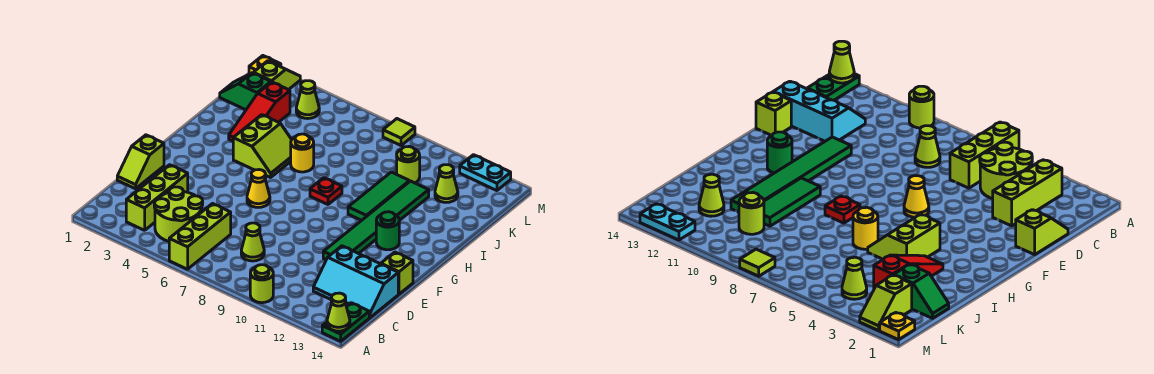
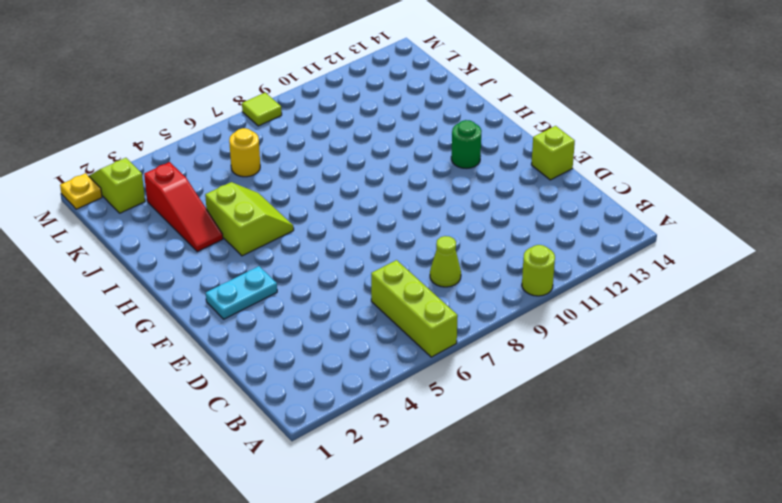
cyan plate F2:F3 level 1 -> cyan plate M12:M13 level 1
yellow round brick K6 level 1 -> yellow round brick I6 level 1
none -> green plate A14:B14 level 1
none -> lime brick B3:D3 level 1
none -> lime round brick B4:C5 level 1

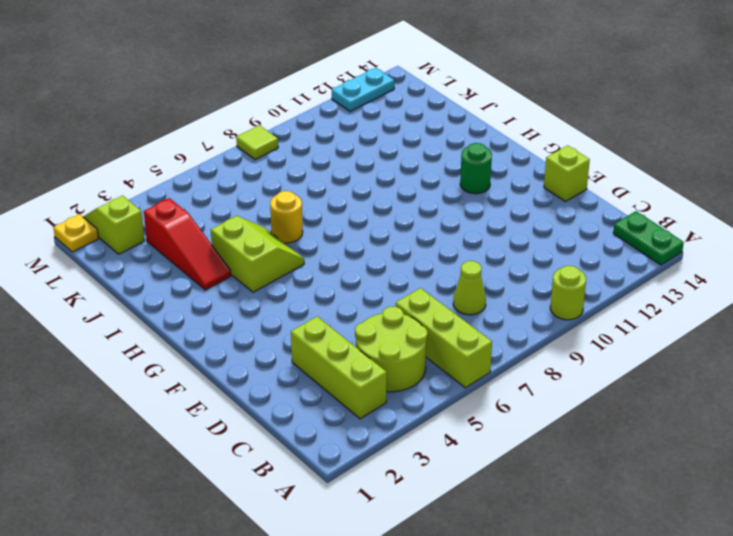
none -> cyan slope C12:D14 level 1 top D
none -> lime slope D1:E1 level 1 top E
none -> green tile E11:J11 level 1

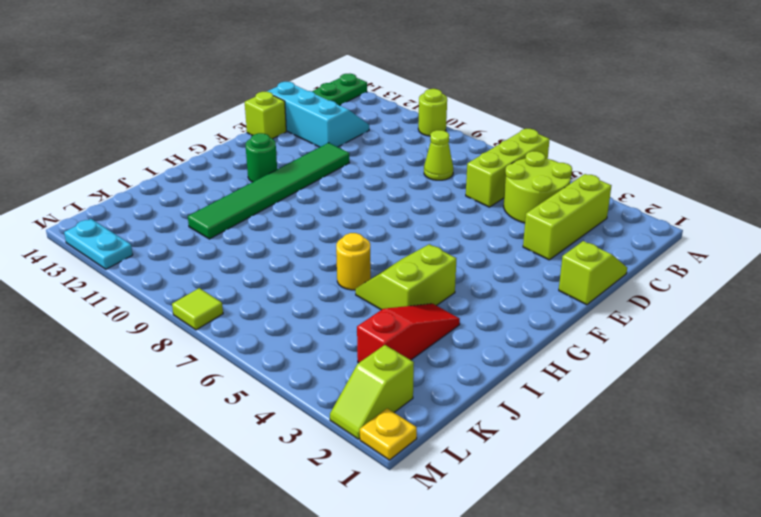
none -> yellow cone F6 level 1
none -> red plate H8 level 1
none -> green tile H10:J10 level 1

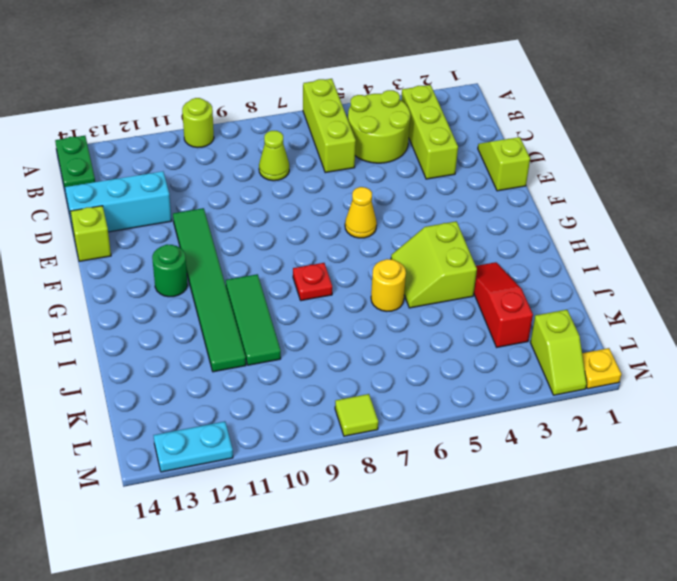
none -> green slope K1:K2 level 1 top 2
none -> lime round brick K10 level 1
none -> lime cone K12 level 1

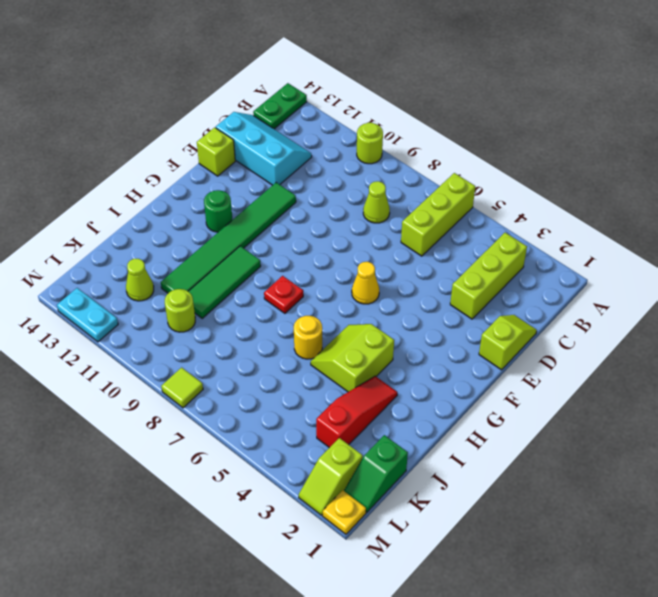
green slope K1:L1 level 1 top K -> green slope K1:K2 level 1 top 2
none -> lime round brick B4:C5 level 1
none -> lime cone L4 level 1
none -> lime cone A14 level 2

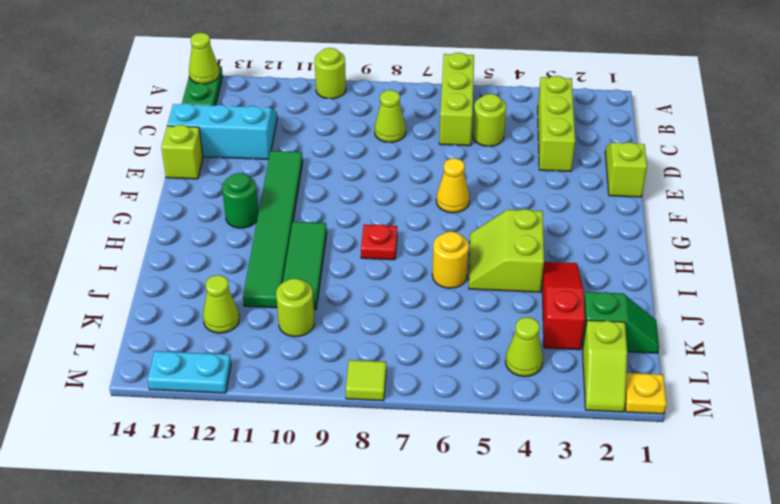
lime round brick C5 level 1 -> lime round brick B4:C5 level 1

